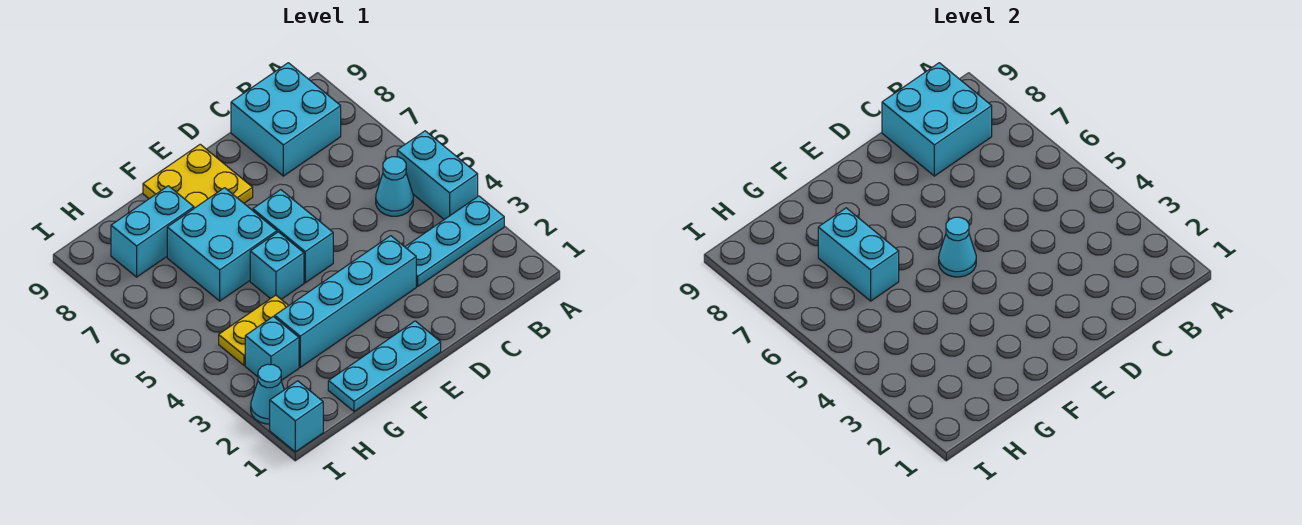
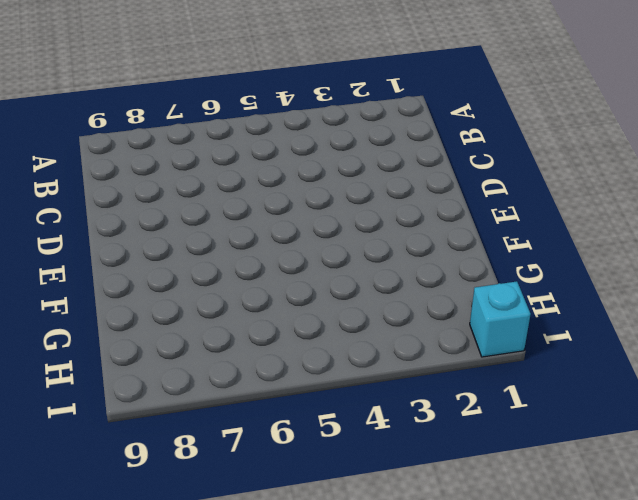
none -> cyan plate A3:C3 level 1
none -> cyan brick A4:A5 level 1
none -> cyan cone B5 level 1

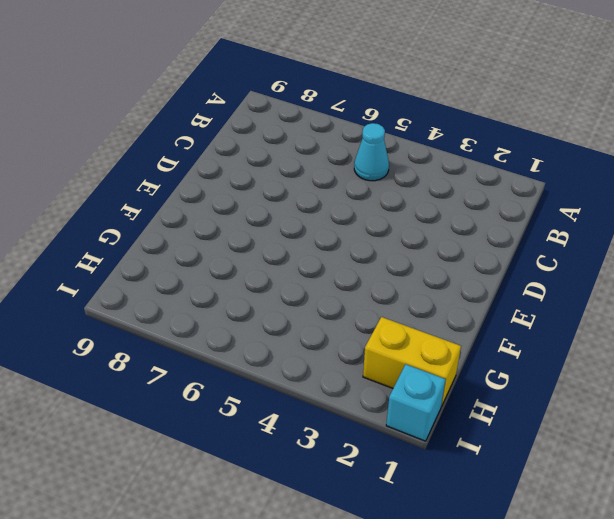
yellow brick H1:H2 level 1 -> none
none -> cyan plate A3:C3 level 1
none -> cyan brick A4:A5 level 1
none -> cyan brick B8:C9 level 1

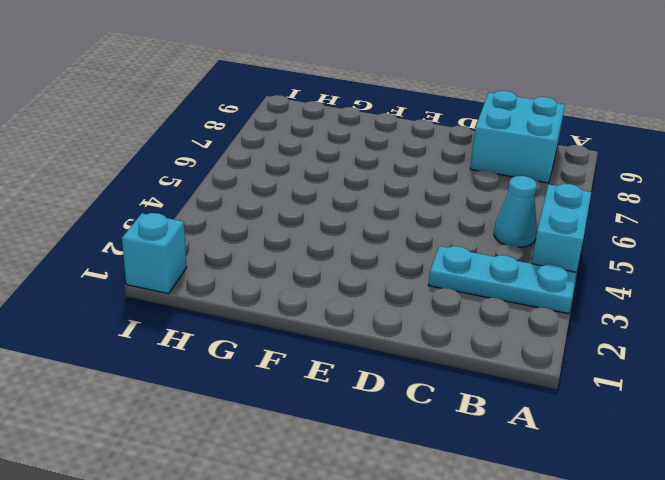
none -> cyan brick D3:G3 level 1
none -> cyan plate E1:G1 level 1
none -> cyan brick E5:E6 level 1

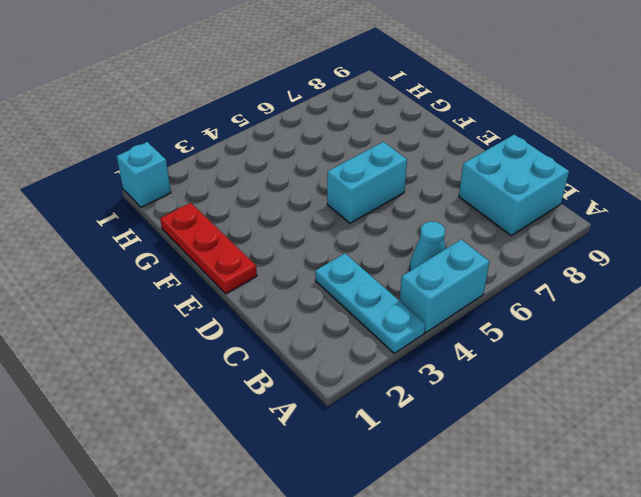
red plate E1:G1 level 1 -> cyan plate E1:G1 level 1
none -> cyan brick D3:G3 level 1
none -> yellow plate E8:F9 level 1
none -> cyan brick F5 level 1

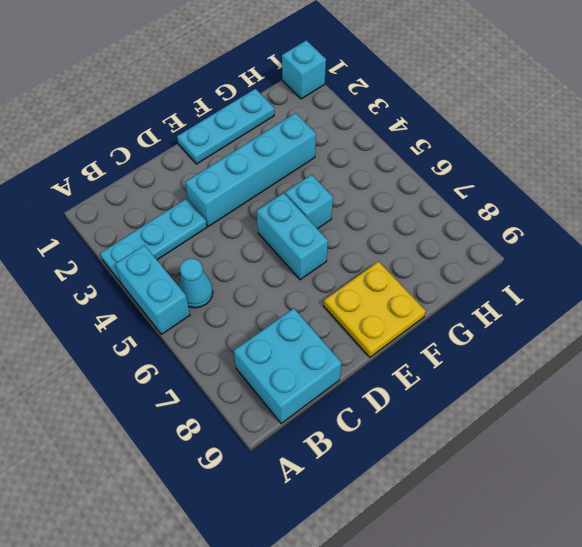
none -> cyan brick F6:G7 level 1
none -> yellow plate G4:H4 level 1
none -> cyan brick G8:H8 level 1

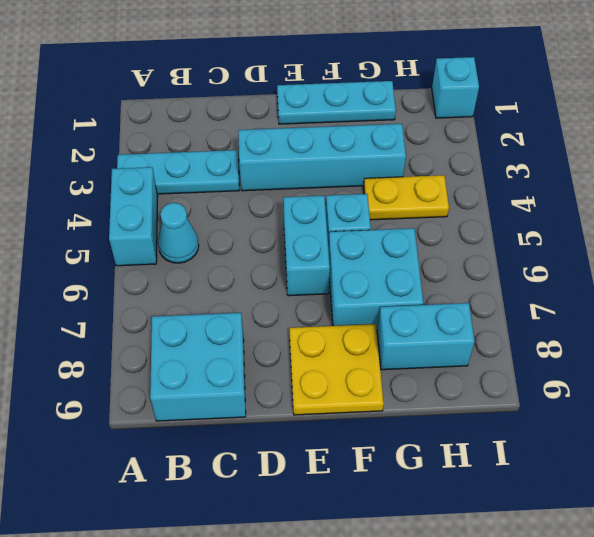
none -> cyan brick H3 level 1
none -> cyan cone I2 level 1
none -> cyan brick B8:C9 level 2

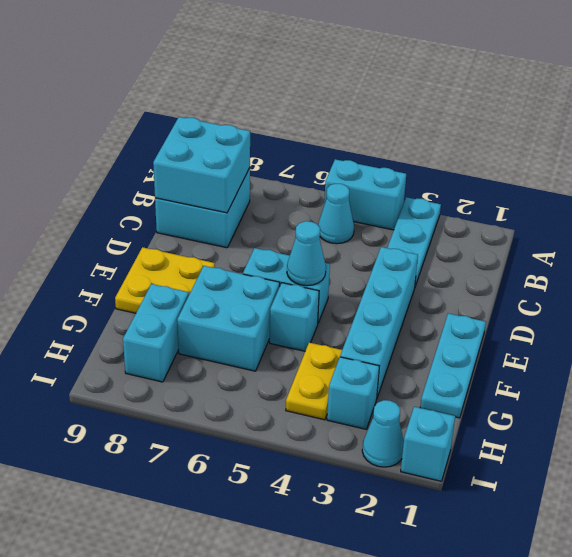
none -> cyan brick G6:G7 level 2

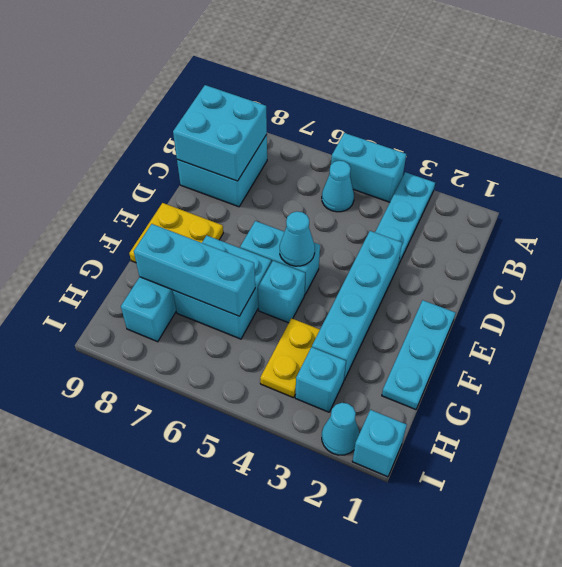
cyan brick G6:G8 level 2 -> cyan brick G6:G7 level 2

